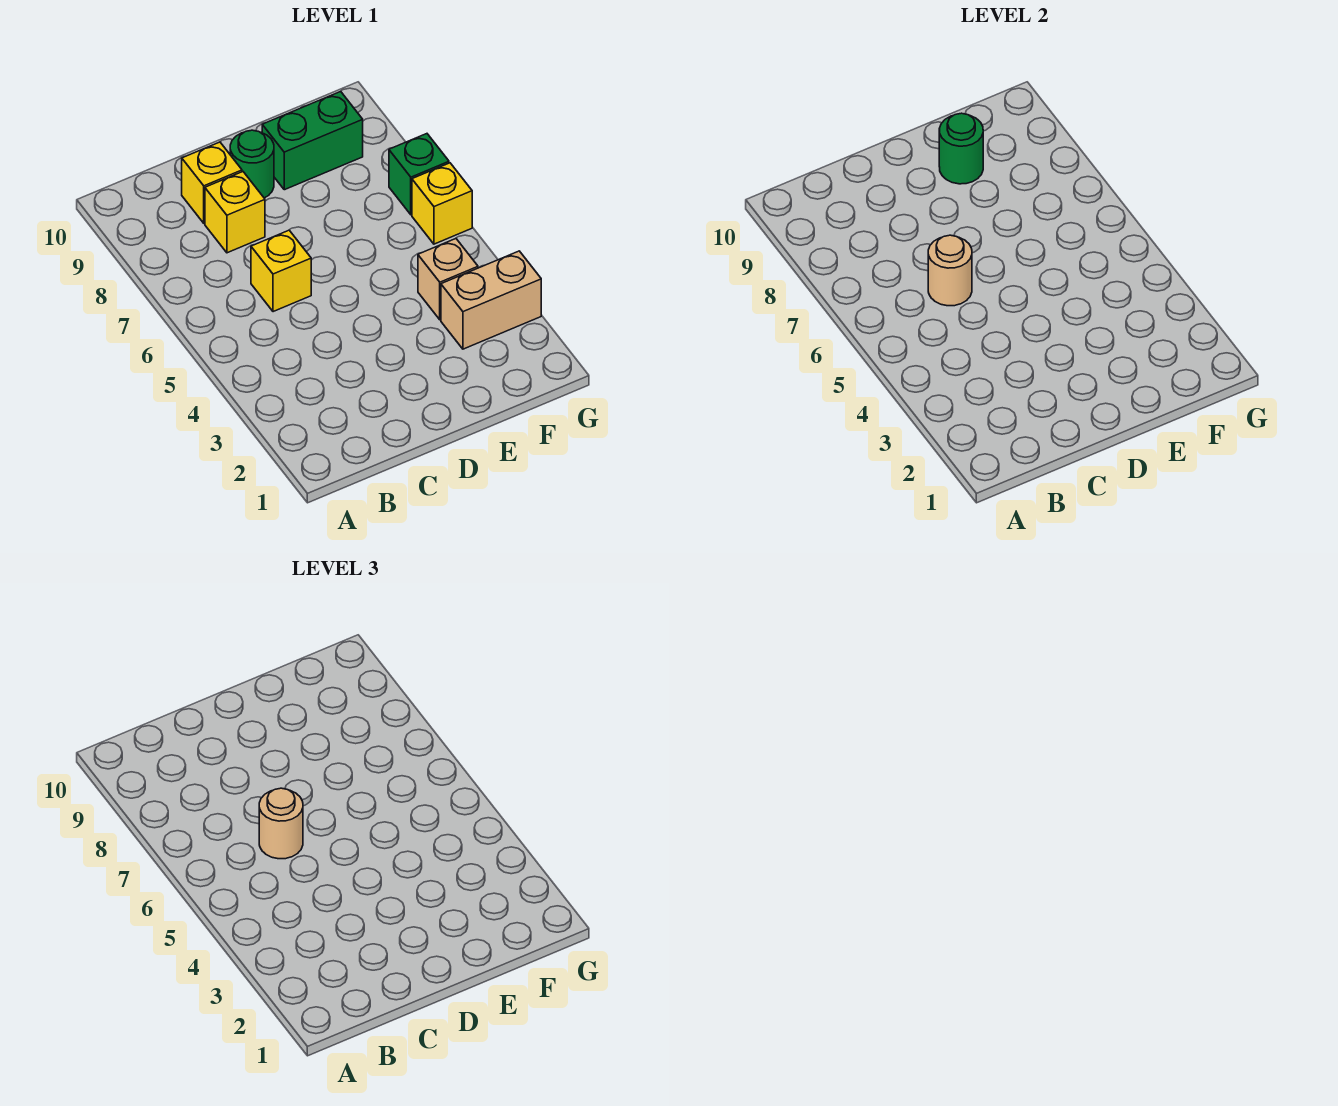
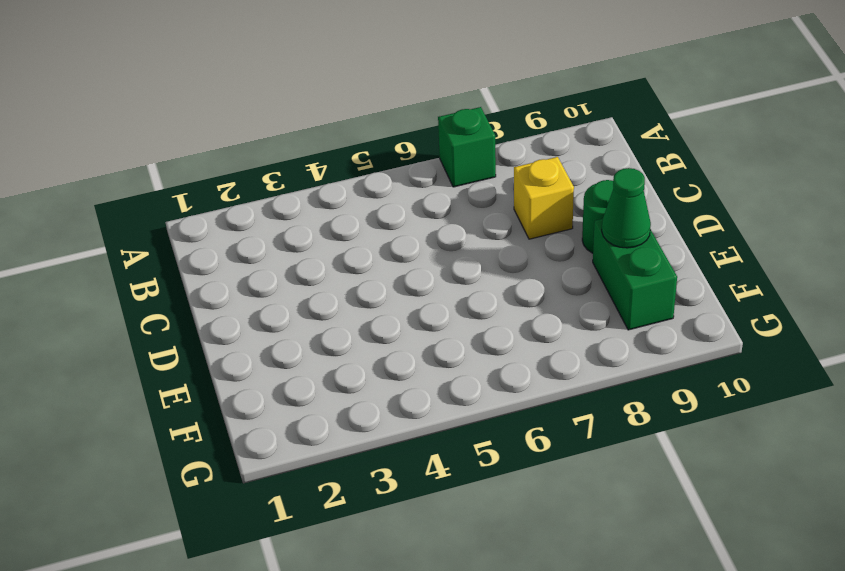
green brick A7 level 1 -> green brick G7 level 1
green cone E9 level 2 -> green round brick E9 level 2
none -> yellow brick C6 level 1
none -> yellow brick C9 level 1
none -> tan brick F3:G3 level 1

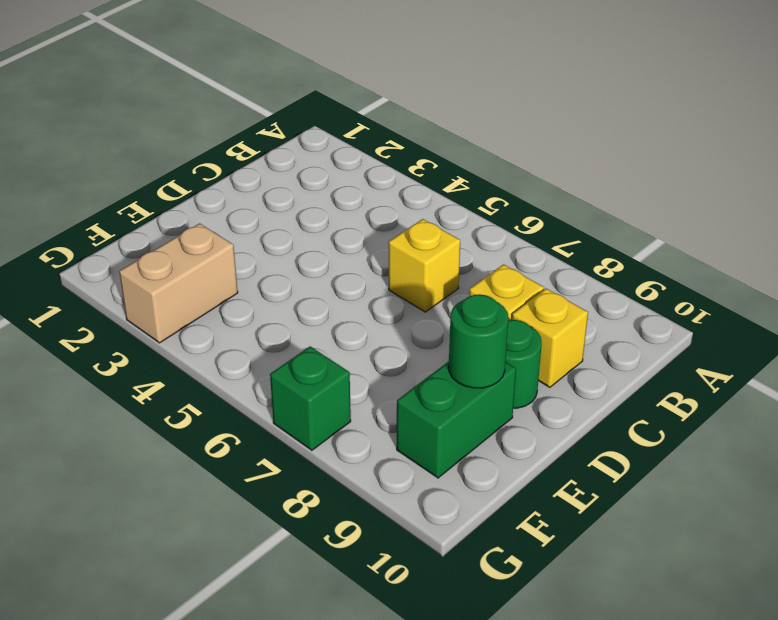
none -> tan brick F4 level 1
none -> yellow brick G6 level 1
none -> tan round brick C6 level 2

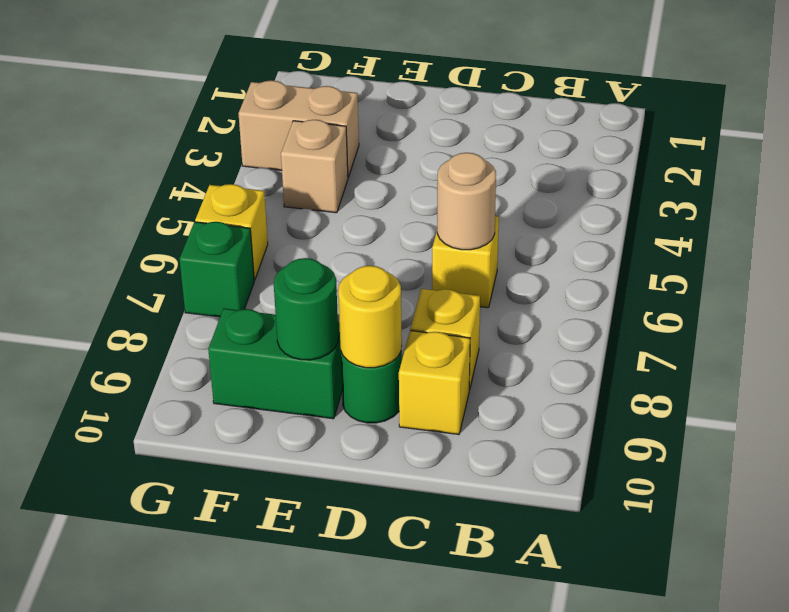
yellow round brick D9 level 2 -> none
none -> tan round brick C6 level 3

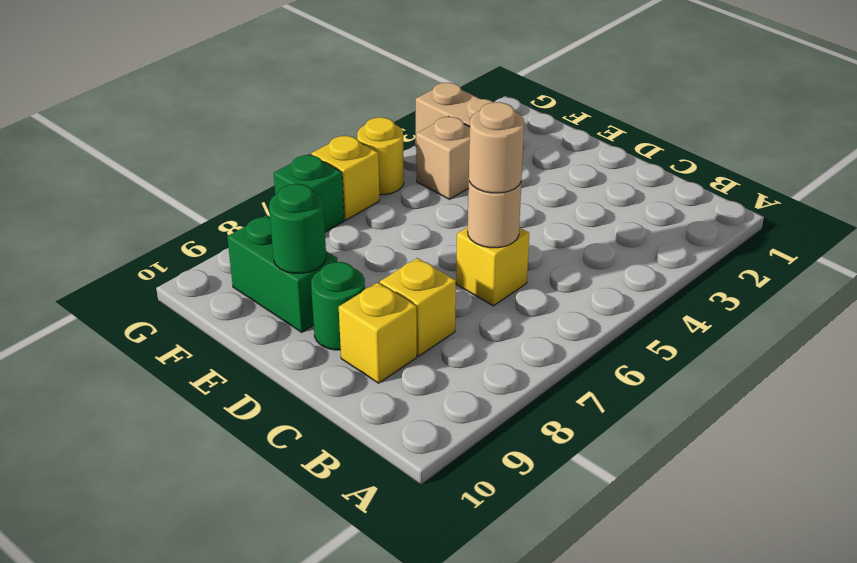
yellow round brick G5 level 1 -> none

